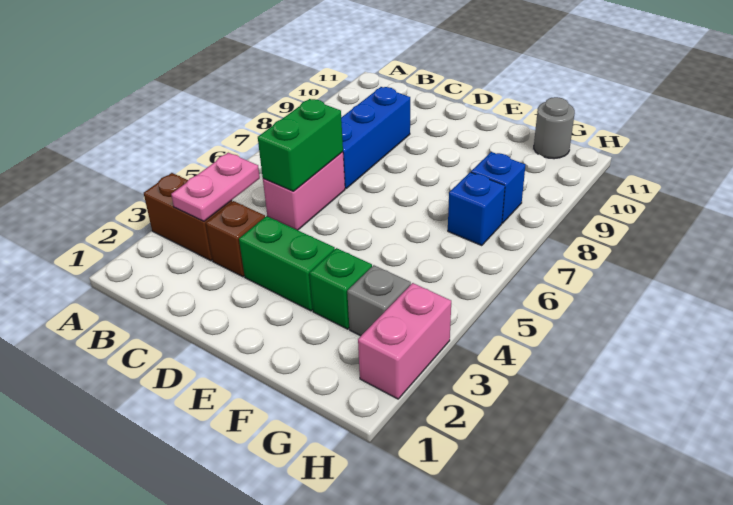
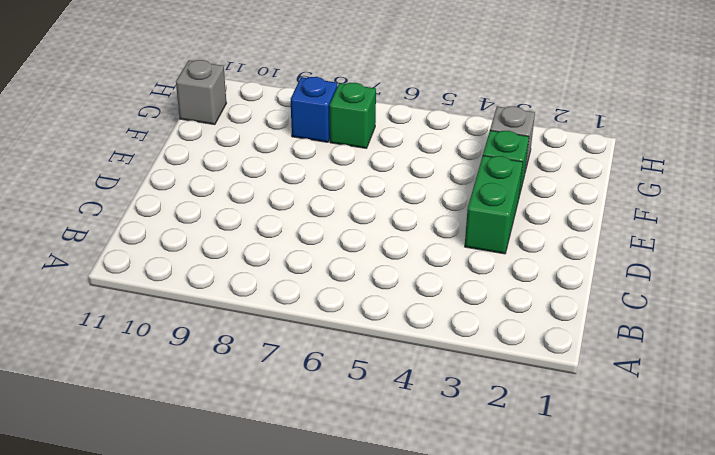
green brick G7 level 1 -> blue brick G7 level 1
grey brick G11 level 1 -> grey round brick G11 level 1
none -> brown brick A3:B3 level 1
none -> brown brick C3 level 1
none -> pink brick C5:C6 level 1

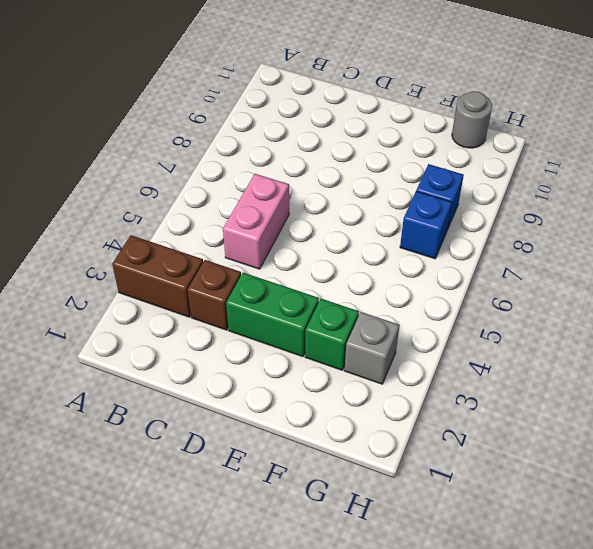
none -> blue brick C7:C9 level 1
none -> pink brick H2:H3 level 1
none -> pink plate B3:B4 level 2

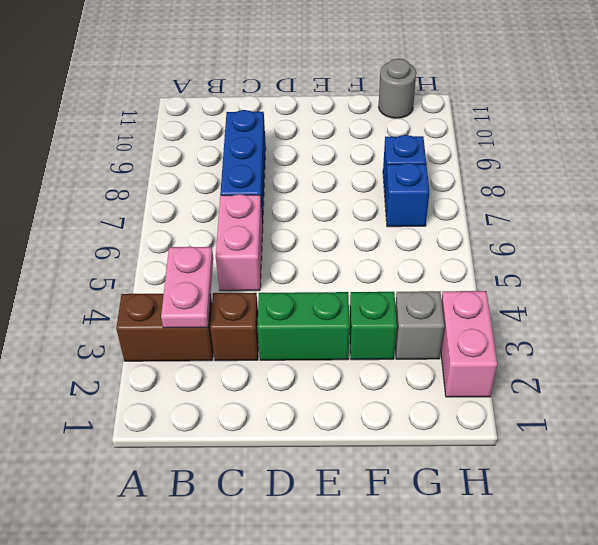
none -> green brick C5:C6 level 2

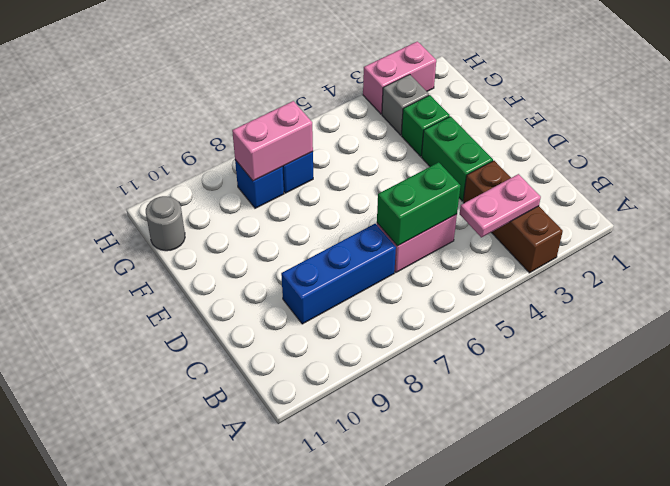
pink brick G7:G8 level 2 -> none

